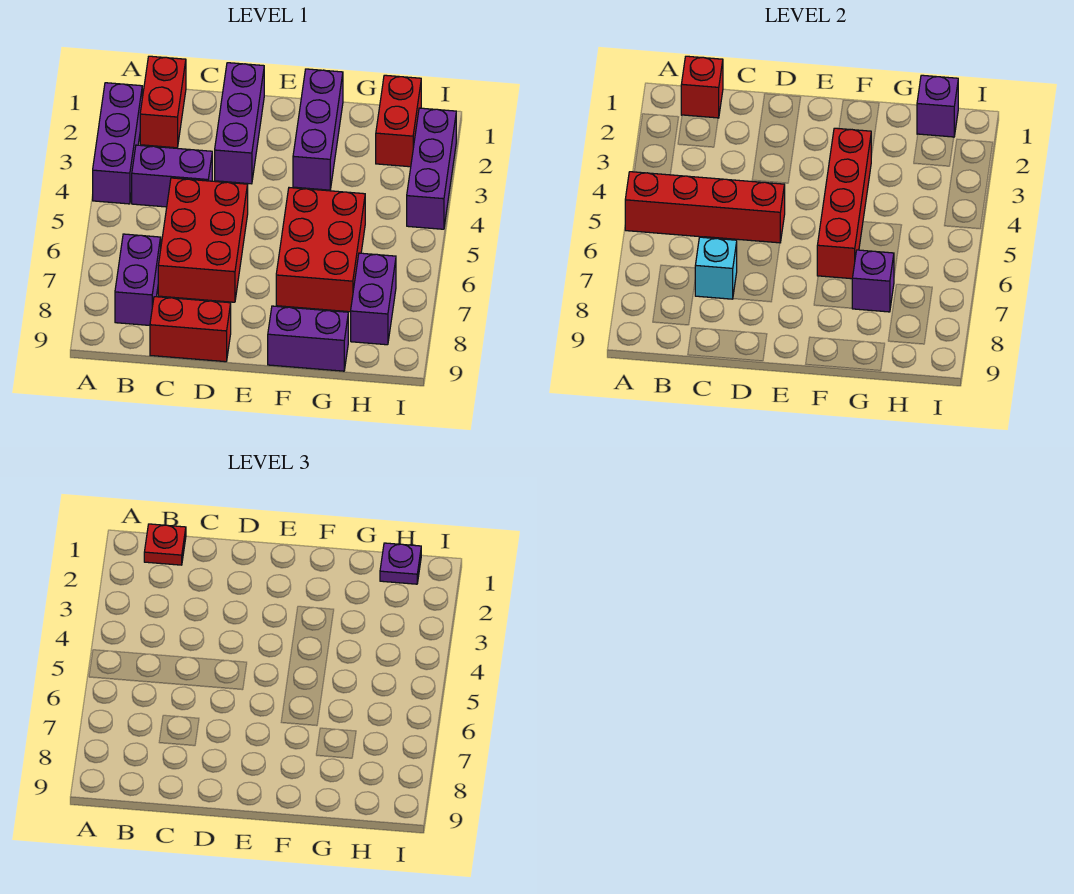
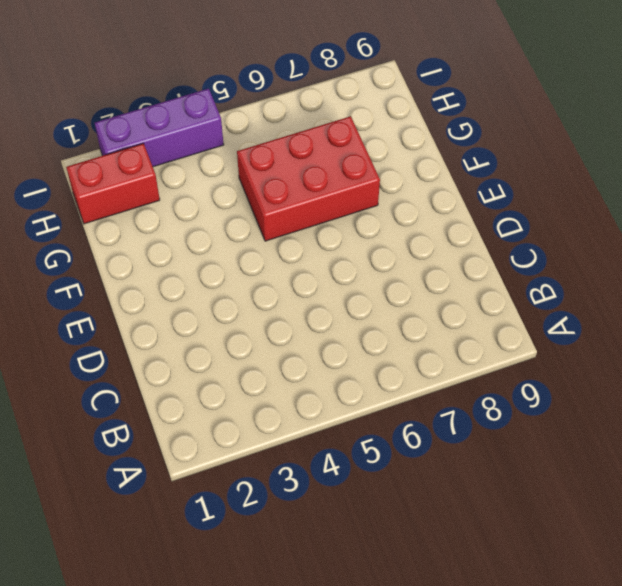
none -> purple brick A2:A4 level 1
none -> red brick B1:B2 level 1
none -> purple brick B4:C4 level 1

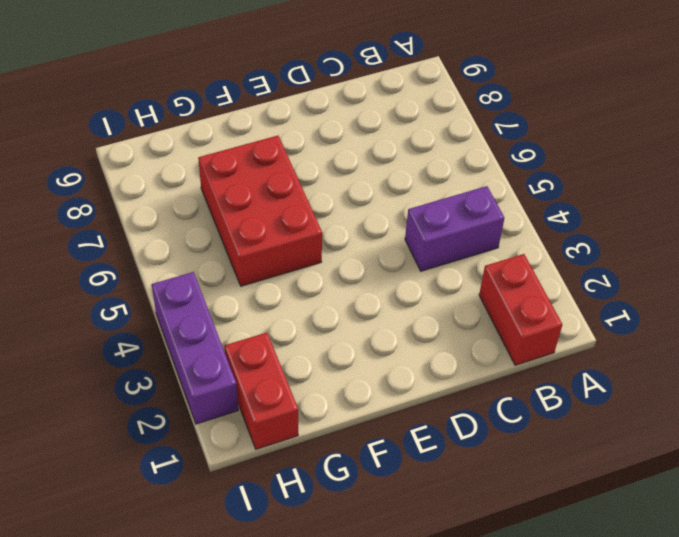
none -> purple brick A2:A4 level 1
none -> purple brick B7:B8 level 1
none -> red brick C5:D7 level 1

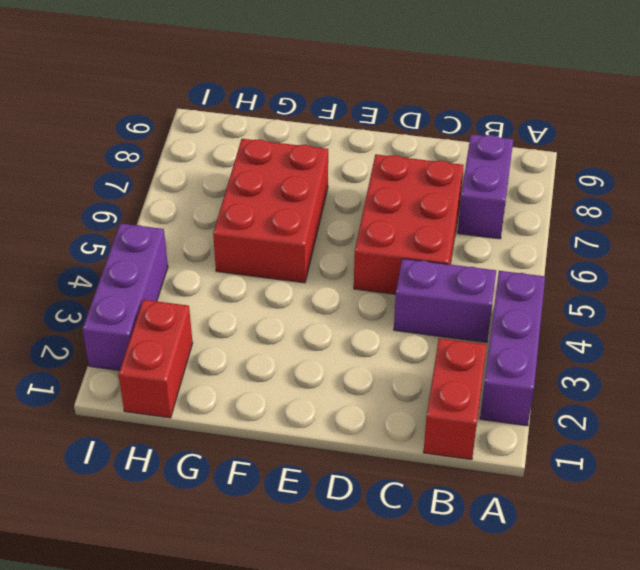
none -> red brick C9:D9 level 1
none -> purple brick D1:D3 level 1
none -> purple brick F1:F3 level 1

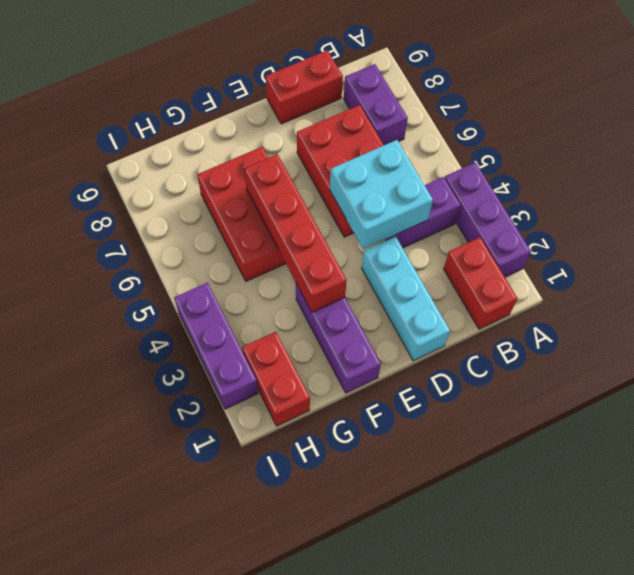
cyan brick C4:D5 level 2 -> red brick A5:D5 level 2
cyan brick D1:D3 level 1 -> purple brick D1:D3 level 1
none -> purple brick F9:G9 level 1
none -> purple brick H7:H8 level 1
none -> red brick B1 level 2

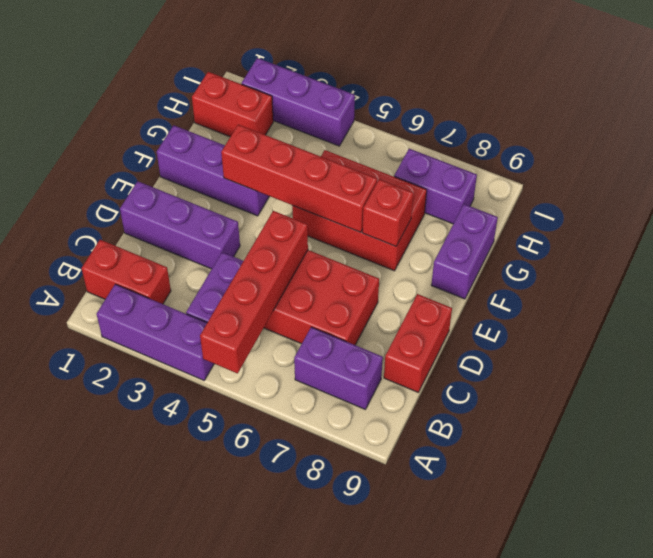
red brick F7 level 2 -> red brick B1 level 2
none -> cyan brick C7 level 2
none -> purple brick G7 level 2
none -> purple brick H1 level 2

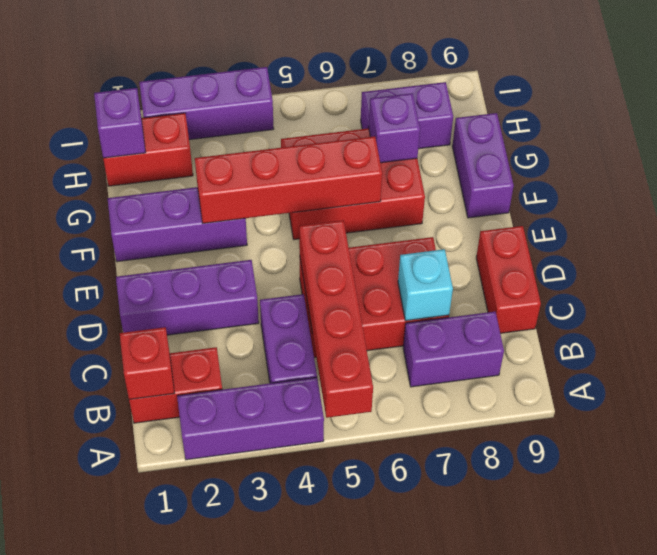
none -> red plate B1 level 3
none -> purple plate H1 level 3

